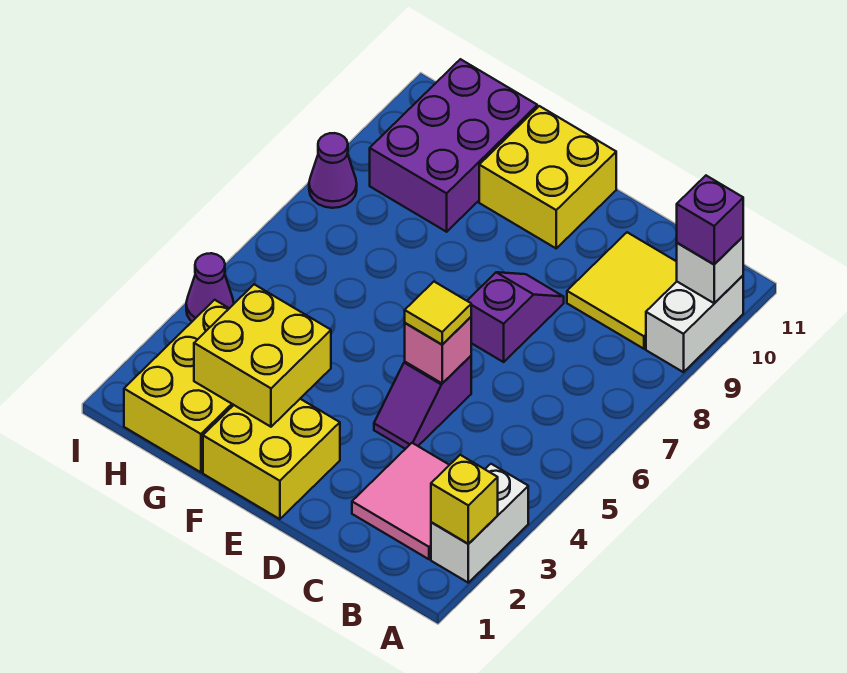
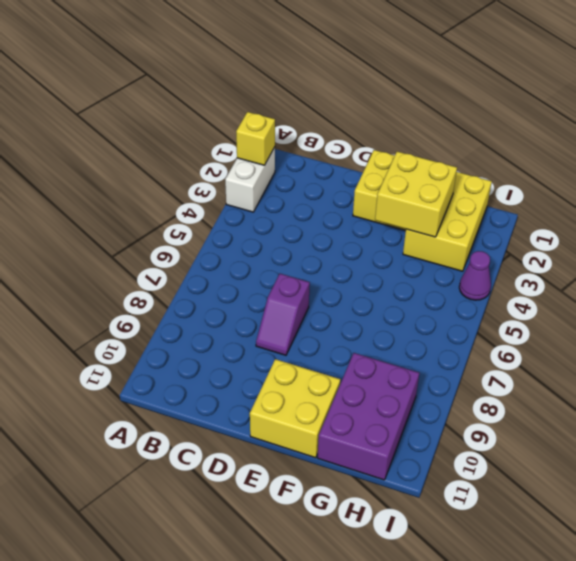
none -> white brick A9:A10 level 1
none -> pink tile B2:C3 level 1
none -> yellow tile B9:C10 level 1

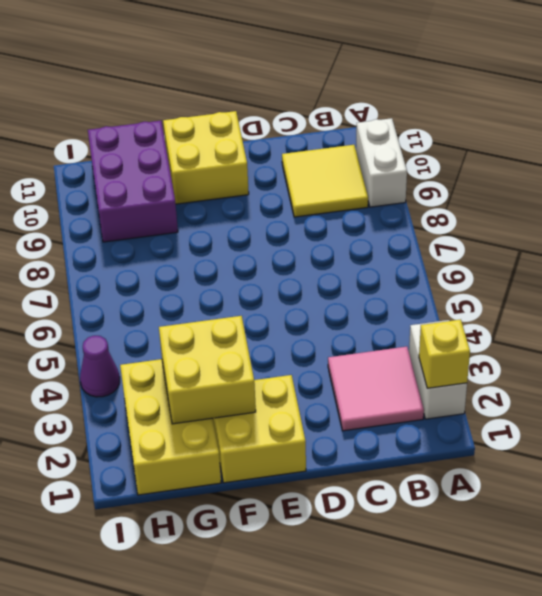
none -> purple slope D4:D5 level 1 top 5
none -> purple slope D7:D8 level 1 top 7
none -> purple cone I8 level 1

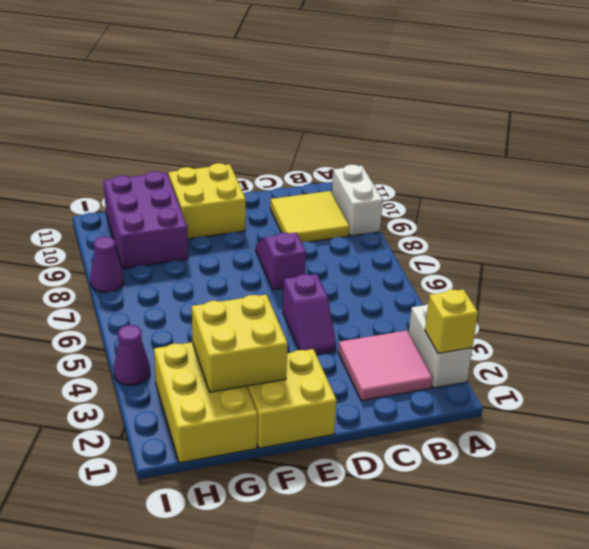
none -> white brick A10 level 2
none -> pink brick D5 level 2
none -> purple brick A10 level 3

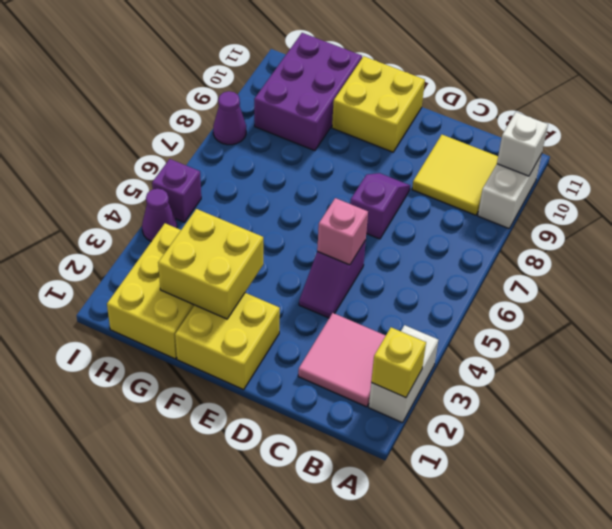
purple brick I5 level 1 -> purple brick A10 level 3
none -> yellow tile D5 level 3

